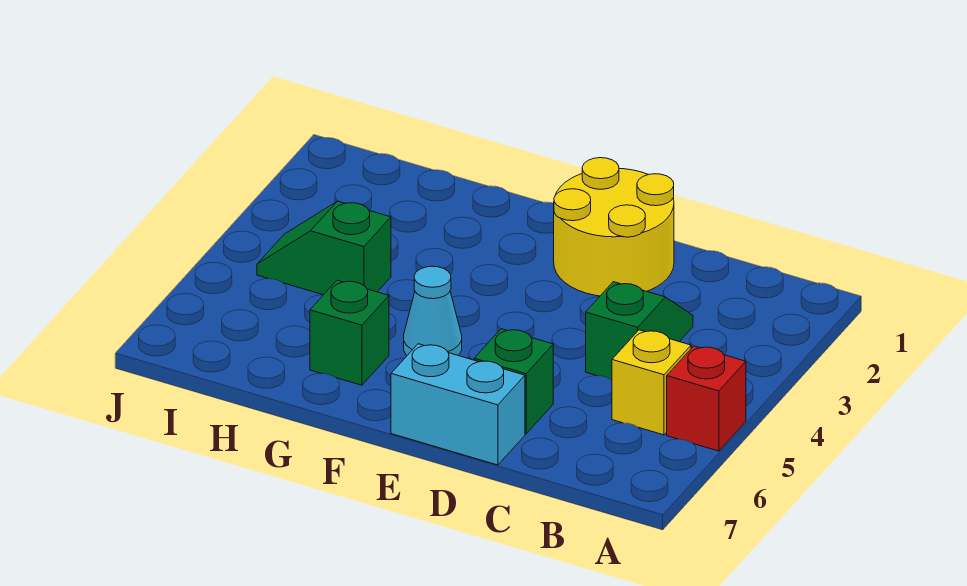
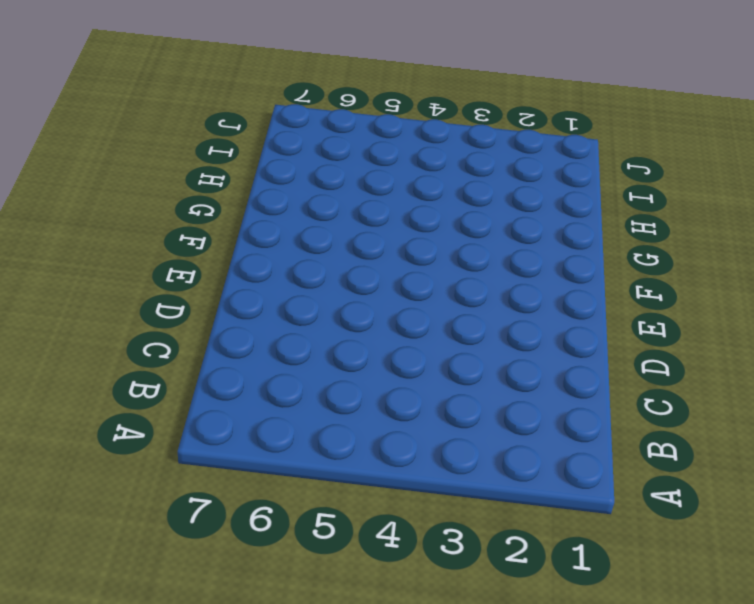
none -> red brick A5 level 1
none -> yellow brick B5 level 1

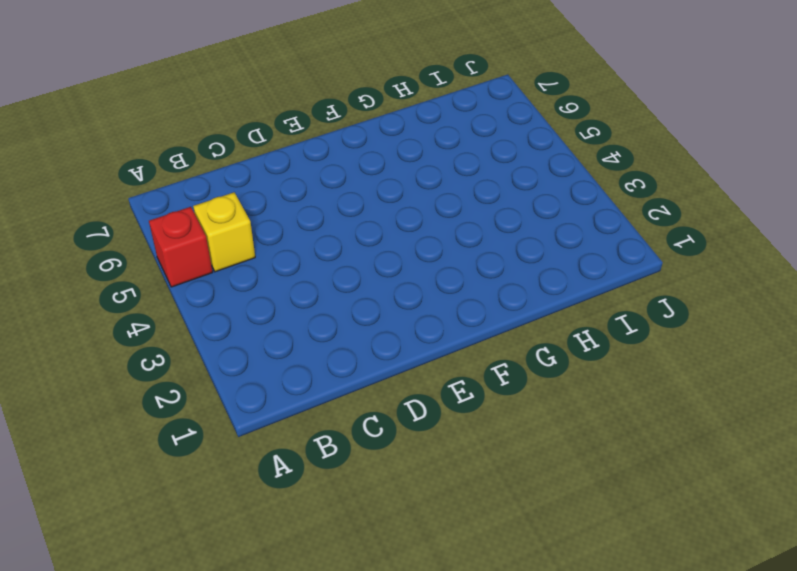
none -> green slope C3:C4 level 1 top 4
none -> yellow round brick D1:E2 level 1

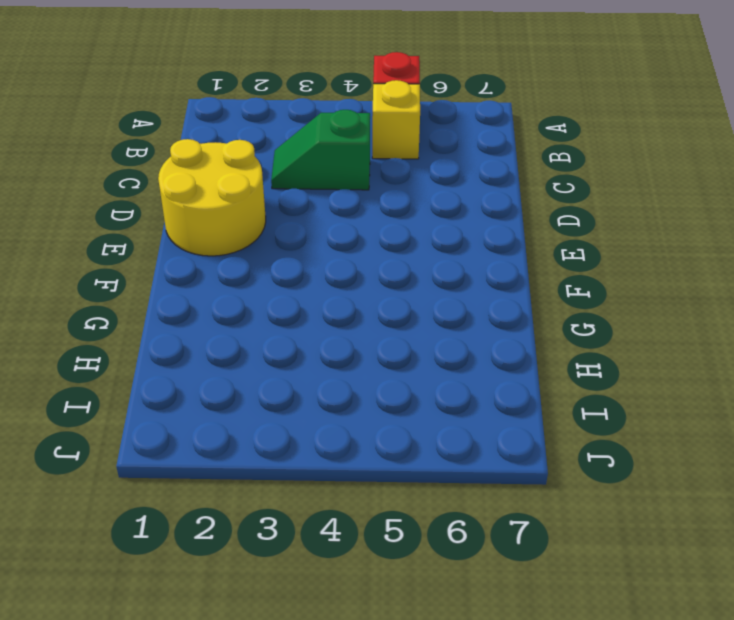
none -> green brick D6 level 1
none -> cyan brick D7:E7 level 1

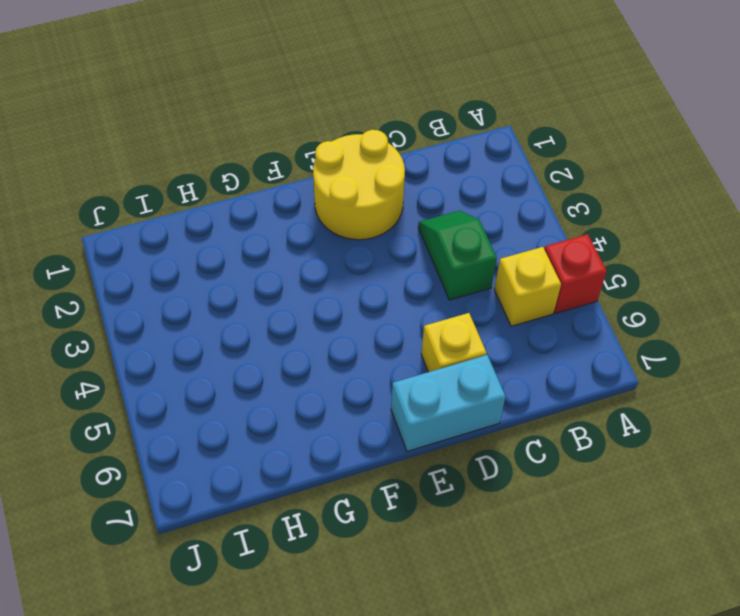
yellow brick D6 level 1 -> green brick D6 level 1
none -> cyan cone F5 level 1
none -> green brick G6 level 1

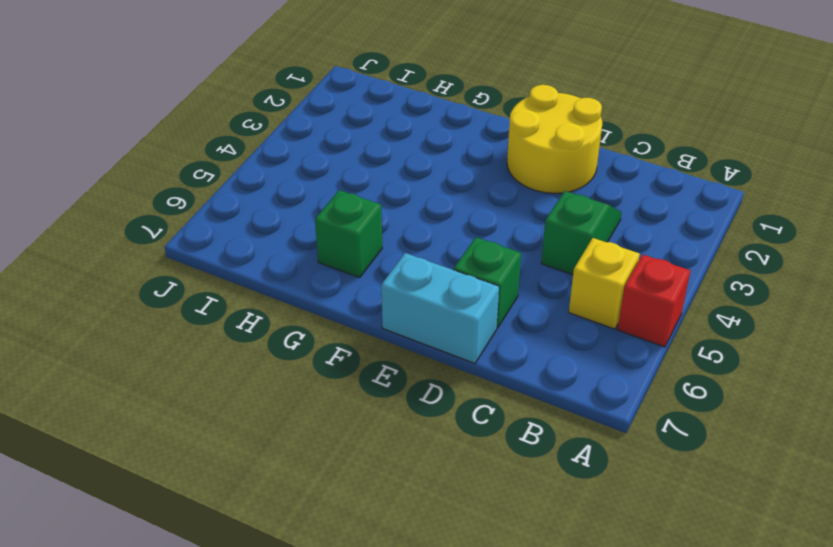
none -> cyan cone F5 level 1
none -> green slope H4:I4 level 1 top H

